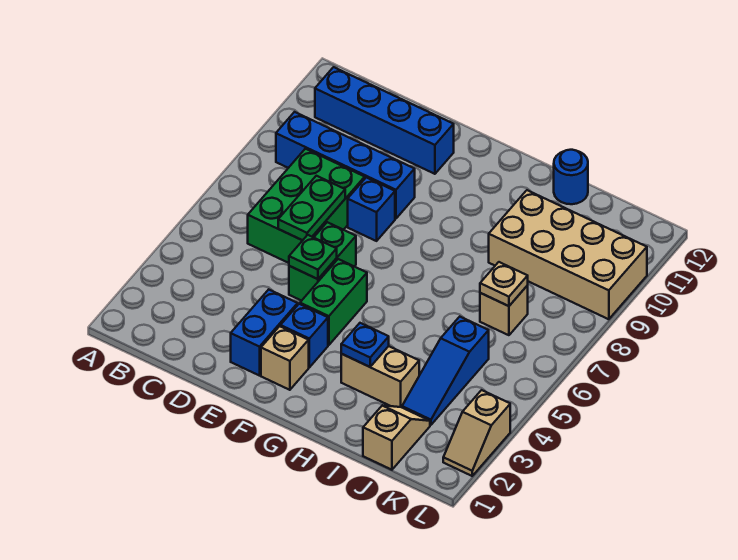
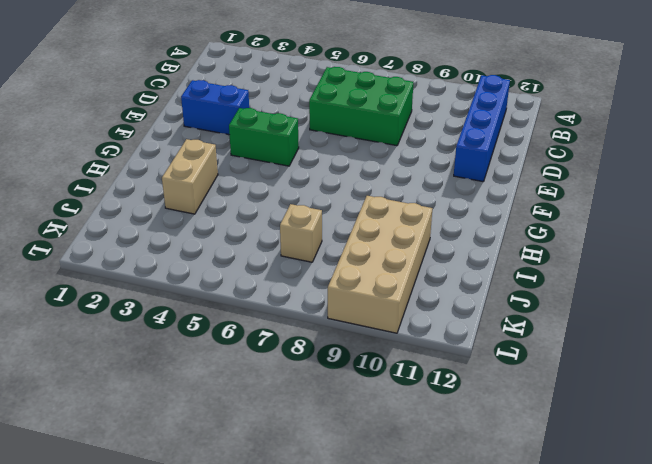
none -> blue brick B9:E9 level 1
none -> green brick E5:E6 level 1
none -> blue brick E8 level 1

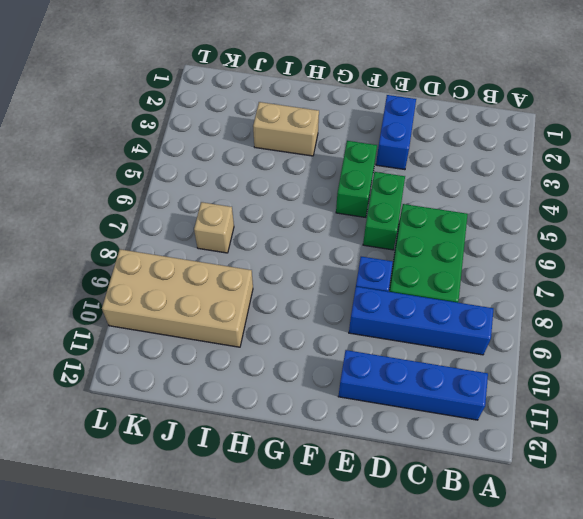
none -> tan brick F2 level 1
none -> blue brick F3 level 1
none -> blue round brick I12 level 1

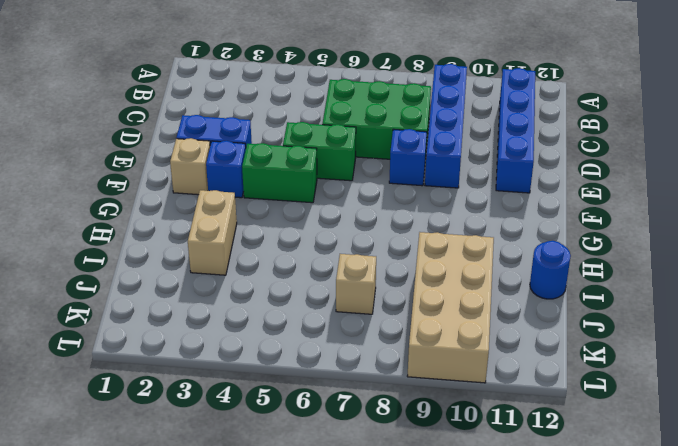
none -> tan slope J1:J2 level 1 top 1
none -> blue slope J3:J5 level 1 top 5
none -> tan slope L2:L3 level 1 top 3

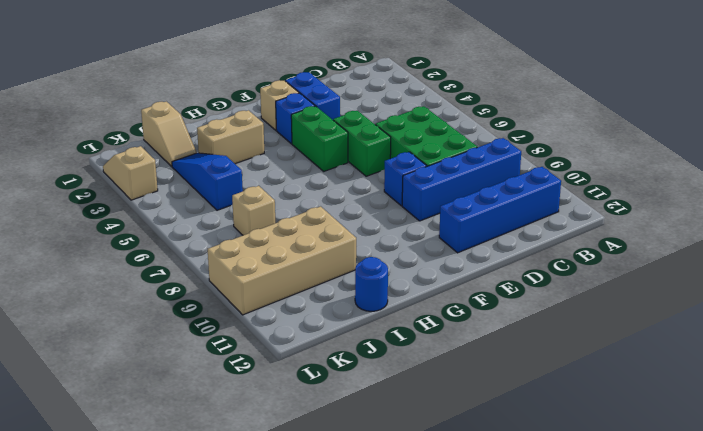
none -> green plate D6:D7 level 2
none -> green plate E5 level 2
none -> blue plate H3 level 2

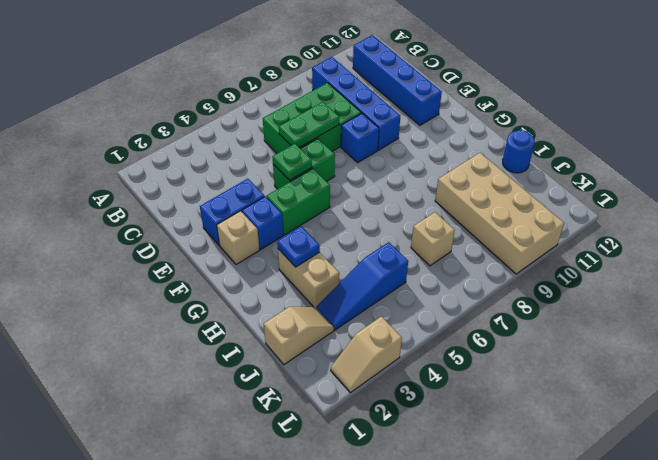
none -> tan plate J7 level 2

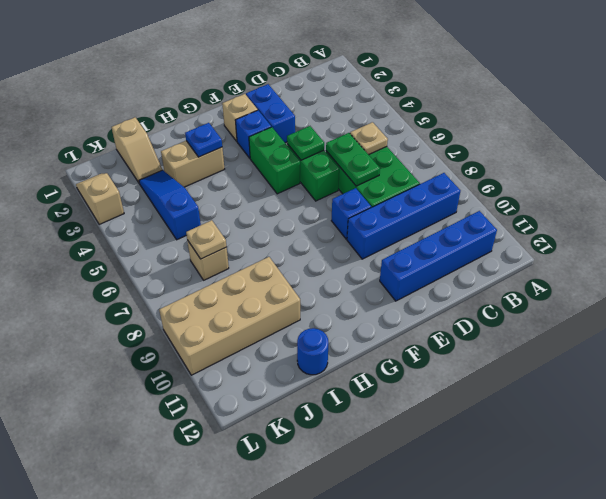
tan plate C6 level 2 -> none

